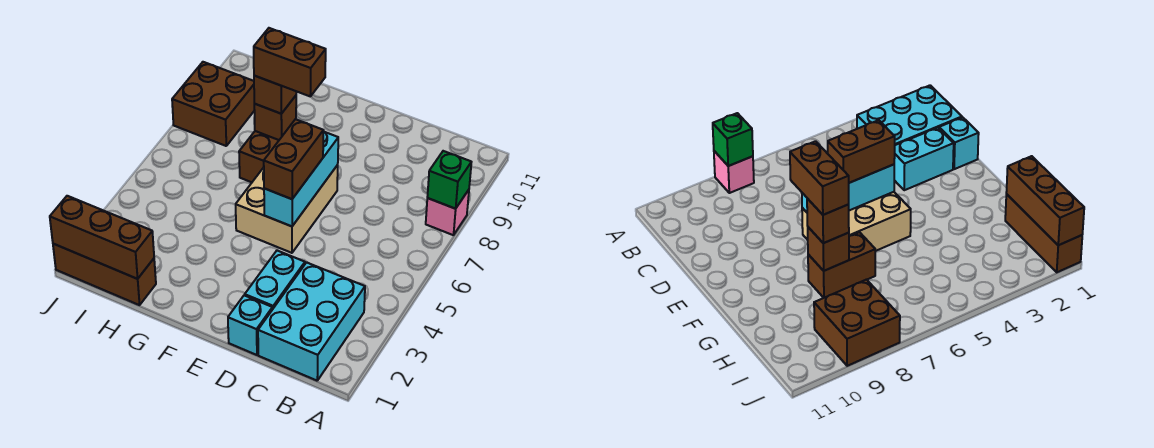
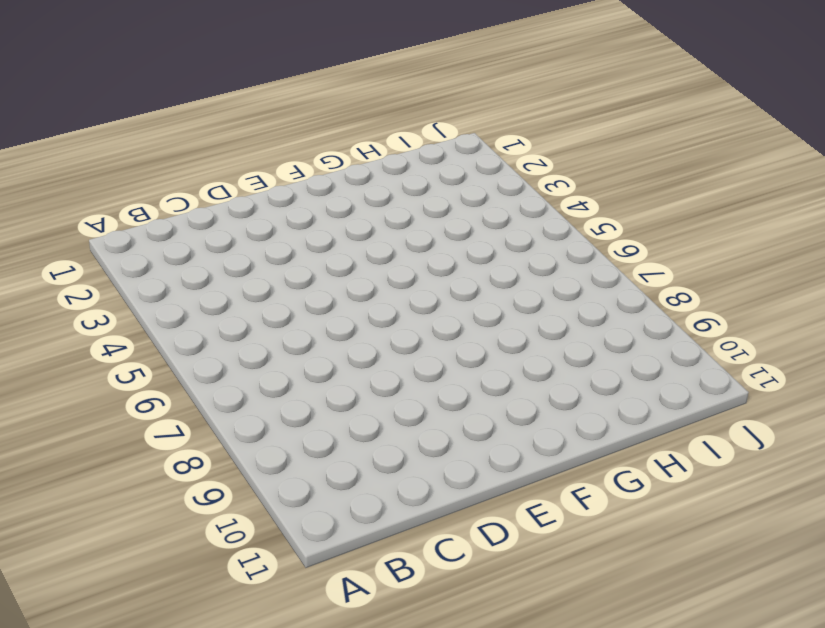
none -> pink brick A8 level 1
none -> cyan brick B1:C3 level 1
none -> cyan brick D1 level 1

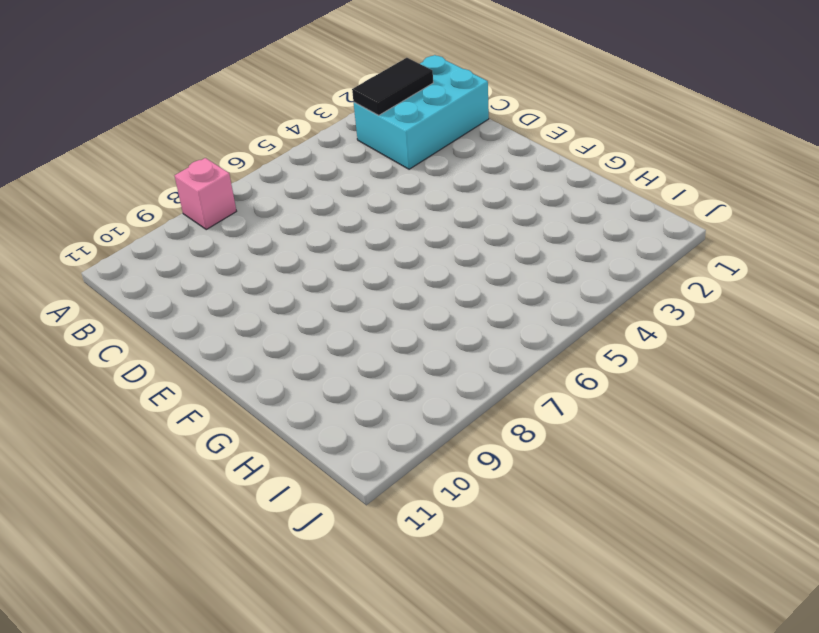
black tile B2:B3 level 2 -> none
none -> cyan brick D1 level 1
none -> cyan brick D2:D3 level 1
none -> tan brick E5:F7 level 1

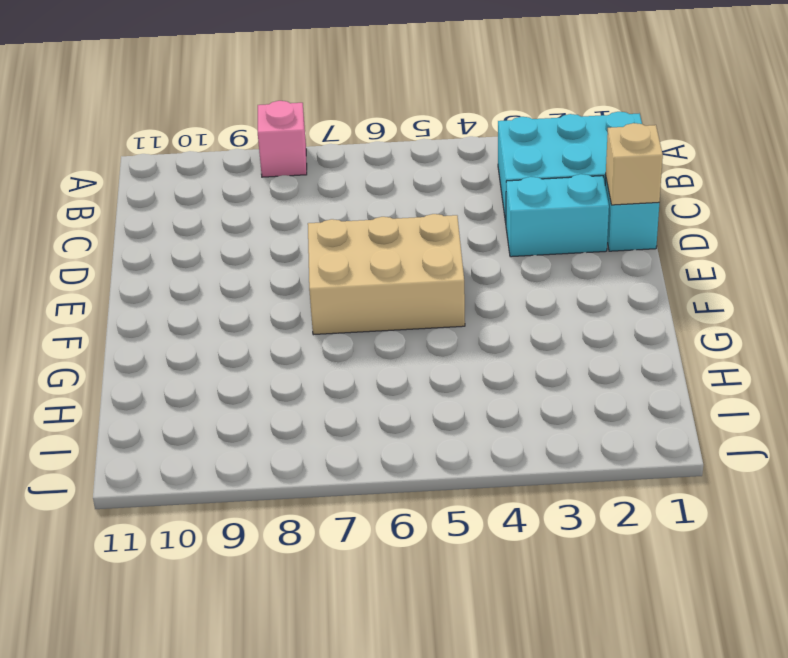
tan brick D1 level 2 -> none
none -> brown brick G7:G8 level 1
none -> brown brick H1:J1 level 1
none -> brown brick I8:J9 level 1

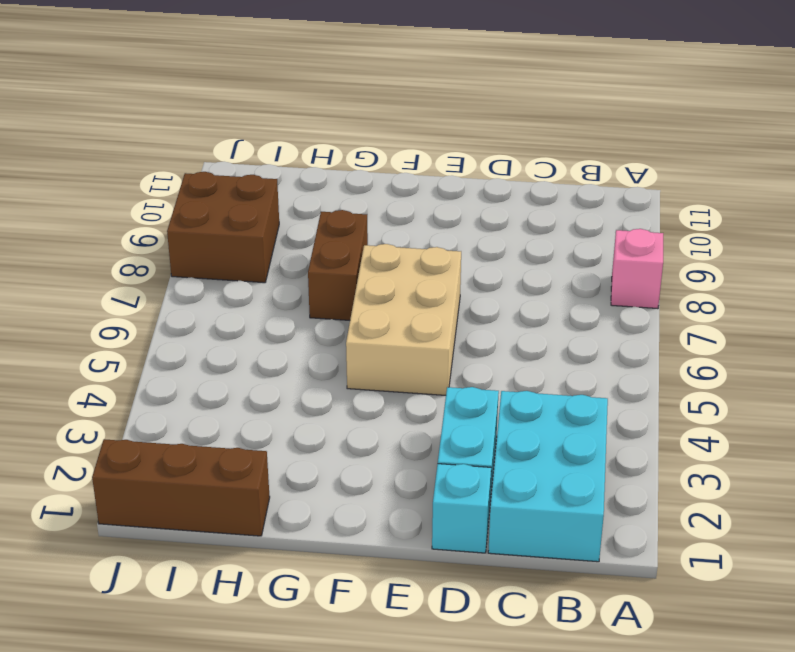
none -> green brick A8 level 2
none -> cyan brick E5:E7 level 2
none -> brown brick G8 level 2

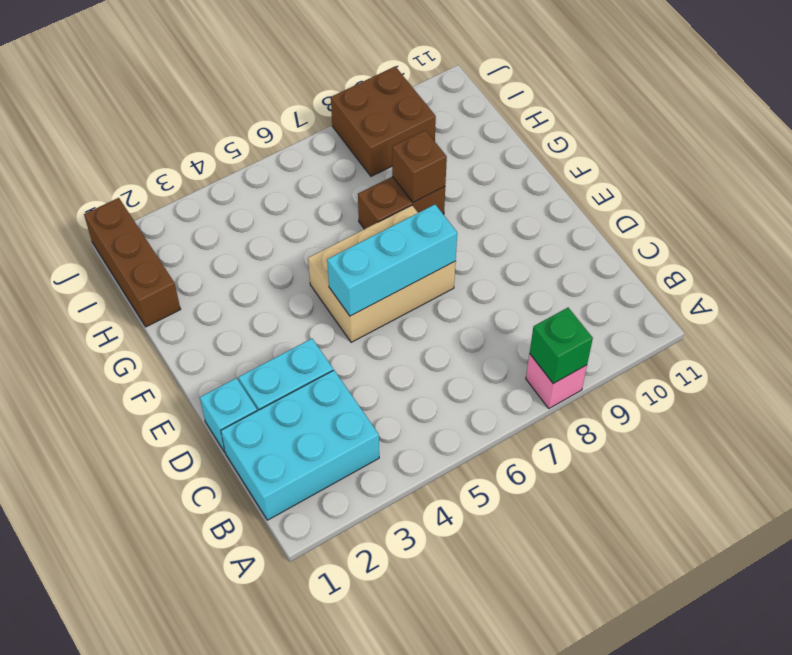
none -> brown brick H1:J1 level 2
none -> brown brick E5:E6 level 3
none -> brown brick G8 level 3

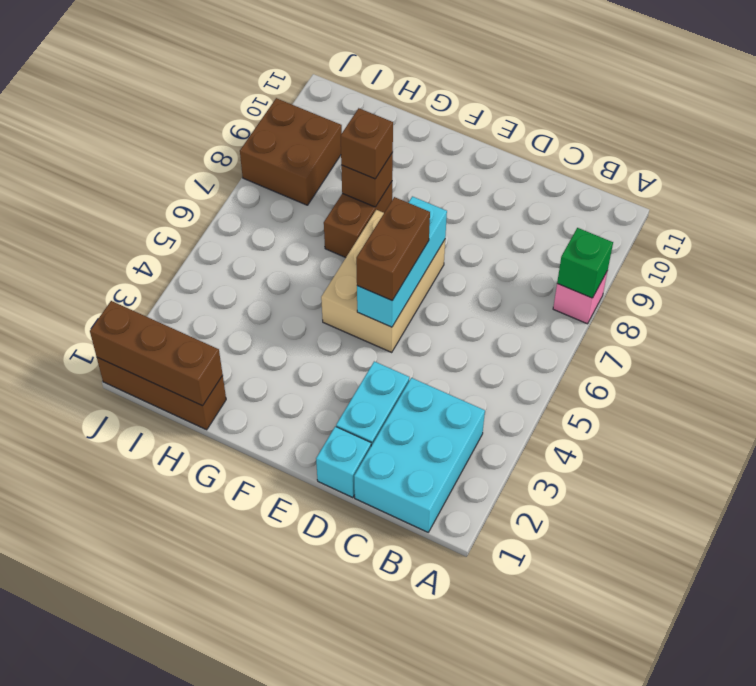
none -> brown brick F8:G8 level 4

